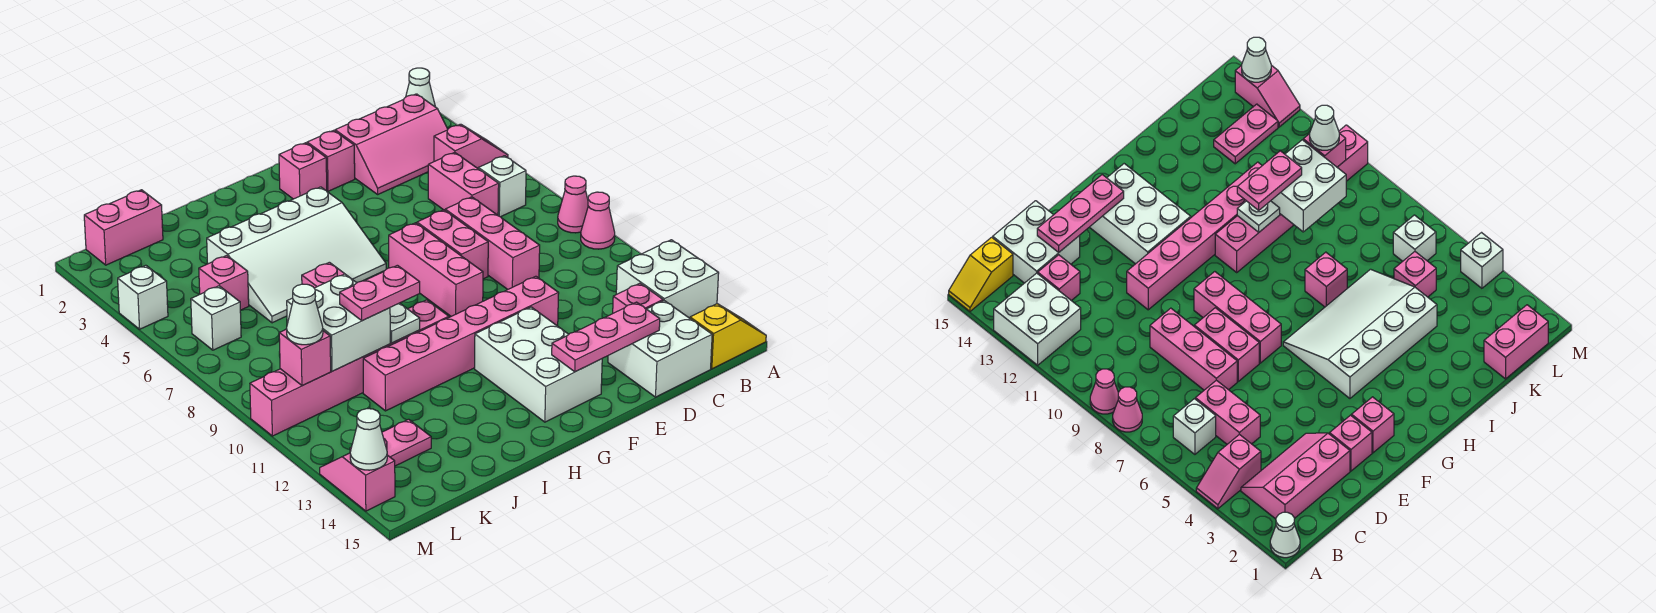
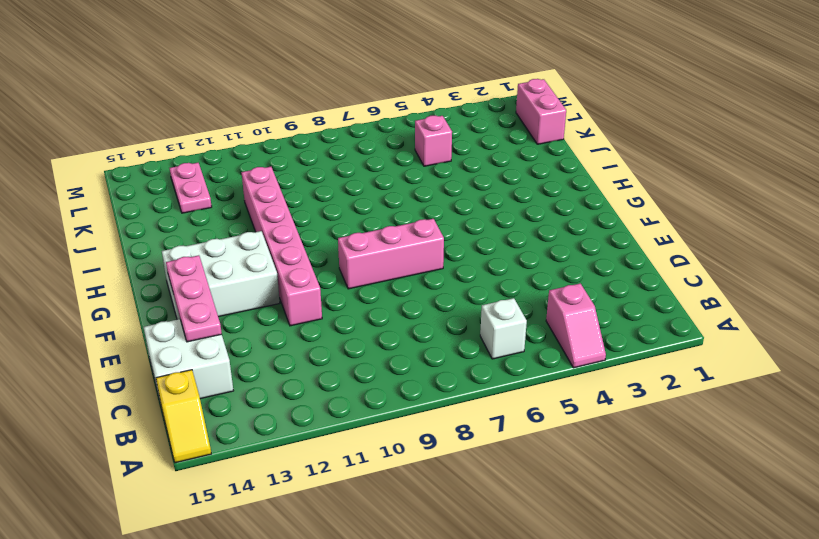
none -> white cone A1 level 1
none -> pink cone A8 level 1
none -> pink cone A9 level 1
none -> white brick A12:B13 level 1

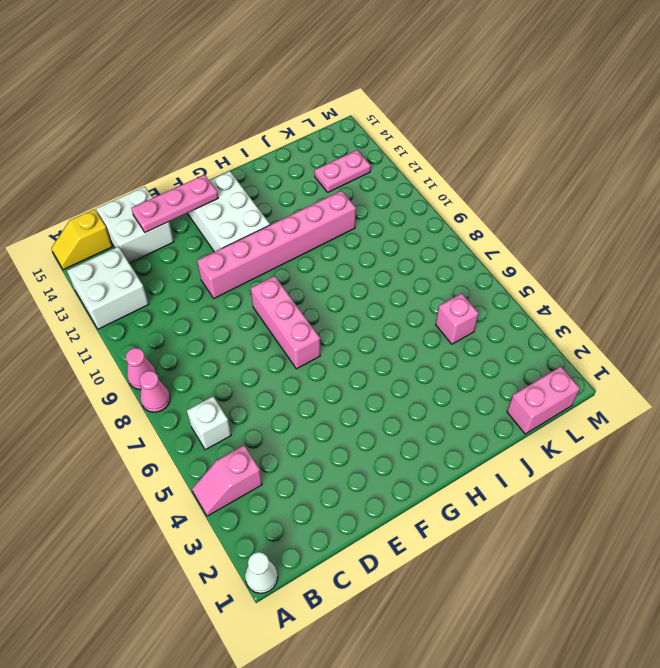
none -> pink slope B2:D3 level 1 top 2
none -> pink brick C5:C6 level 1
none -> pink brick C13 level 1
none -> pink brick D7:D9 level 1

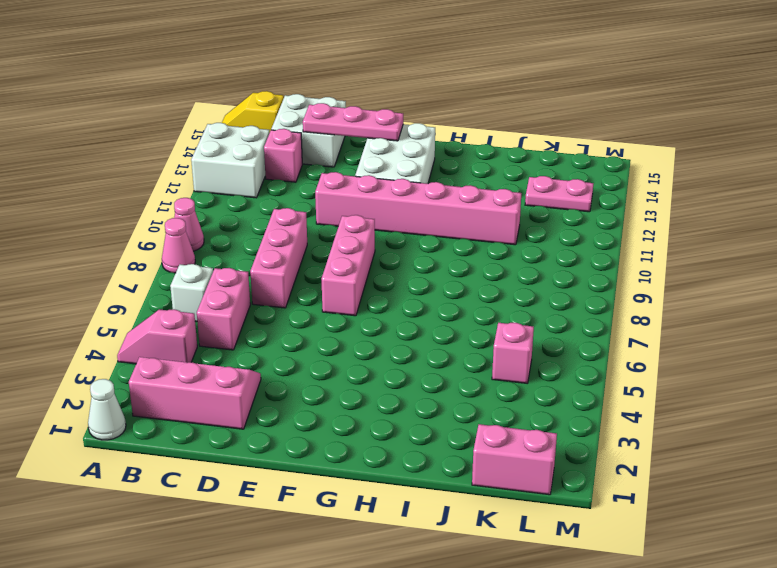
none -> pink brick E2 level 1
none -> pink brick E7:E8 level 1
none -> pink brick F2 level 1
none -> white slope G4:J6 level 1 top 4

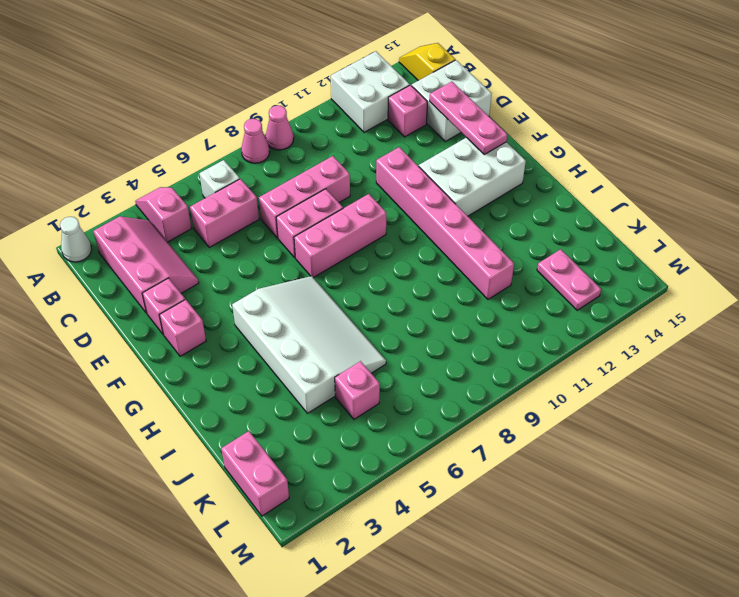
none -> pink brick H10:M10 level 1
none -> pink brick I7 level 1
none -> white brick L6 level 1
none -> white brick M4 level 1

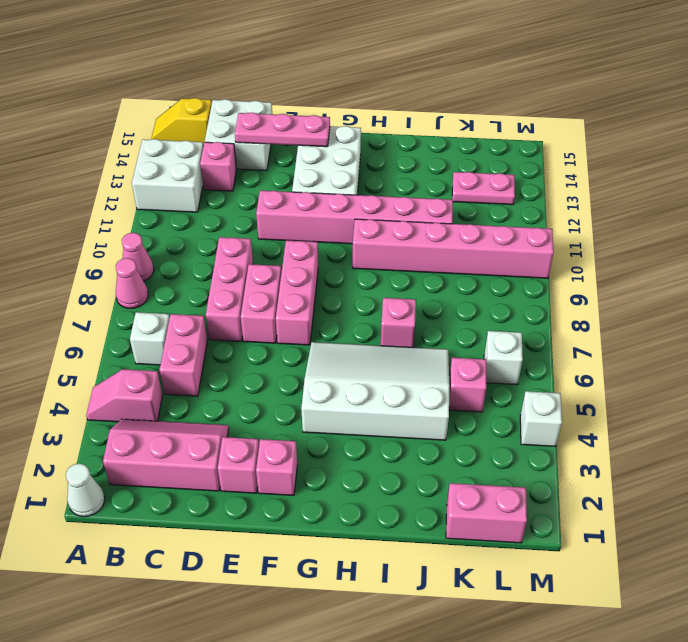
none -> pink slope M13:M14 level 1 top 14
none -> white plate I10 level 2
none -> white brick J9:K10 level 2
none -> pink brick L10 level 2

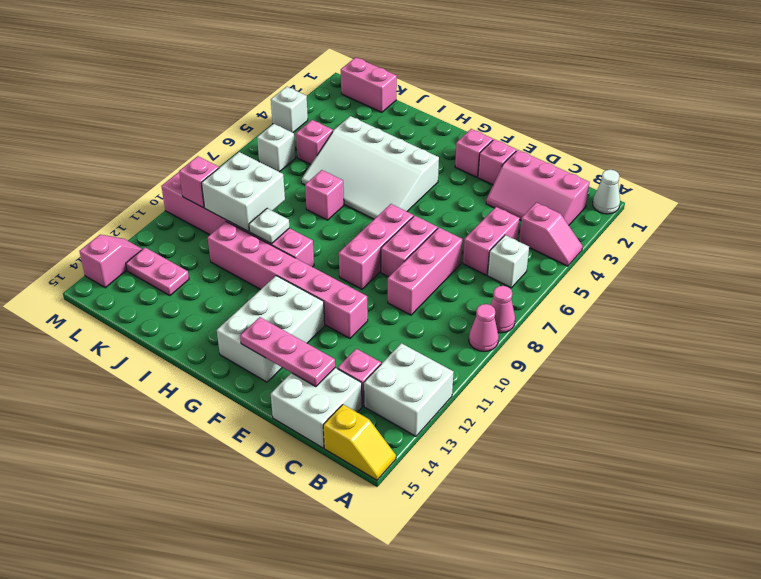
none -> white cone M14 level 2
none -> pink plate I10:J10 level 3
none -> white cone L10 level 3

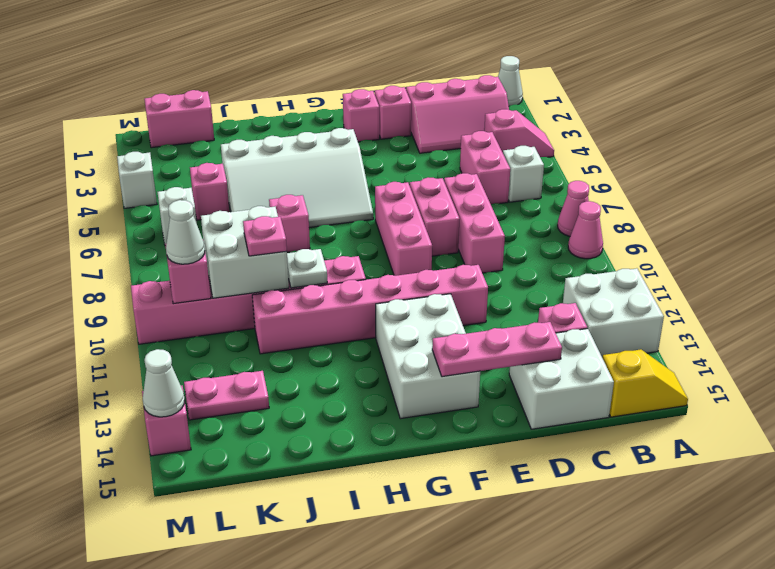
pink plate J10 level 3 -> pink plate I10:J10 level 3

